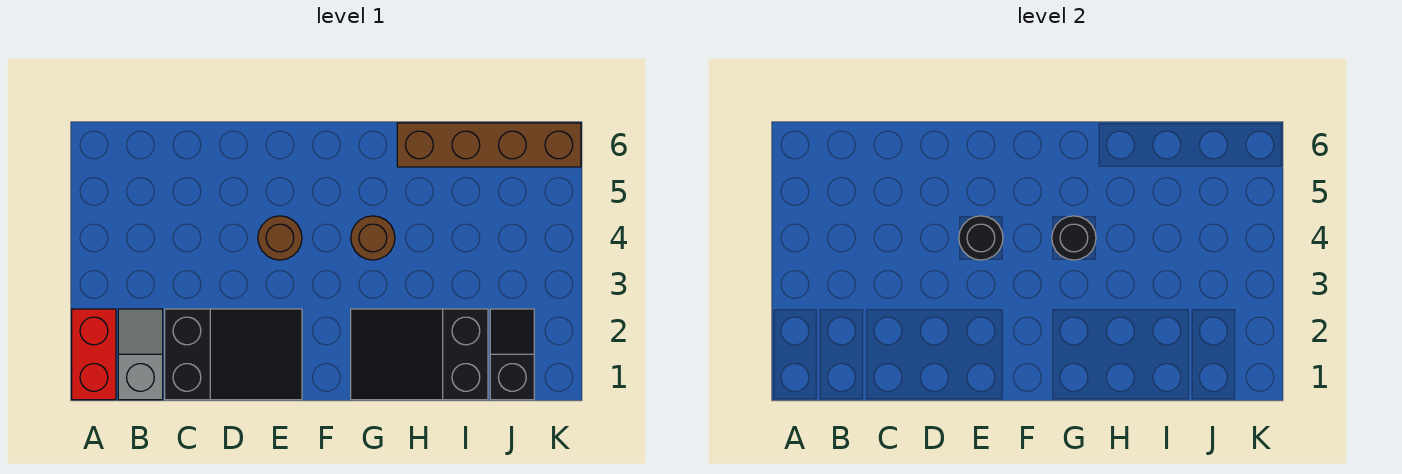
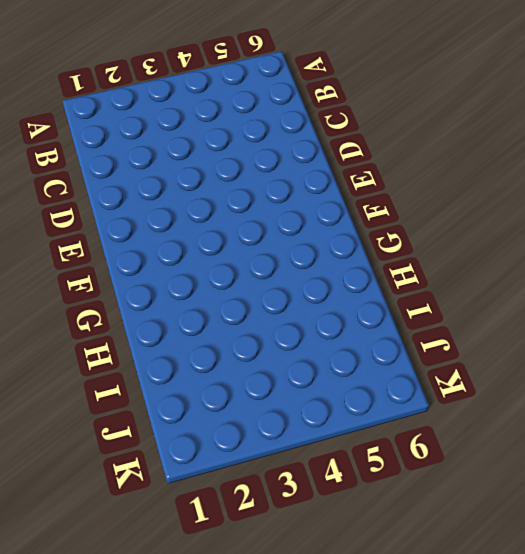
none -> red brick A1:A2 level 1
none -> grey slope B1:B2 level 1 top 1

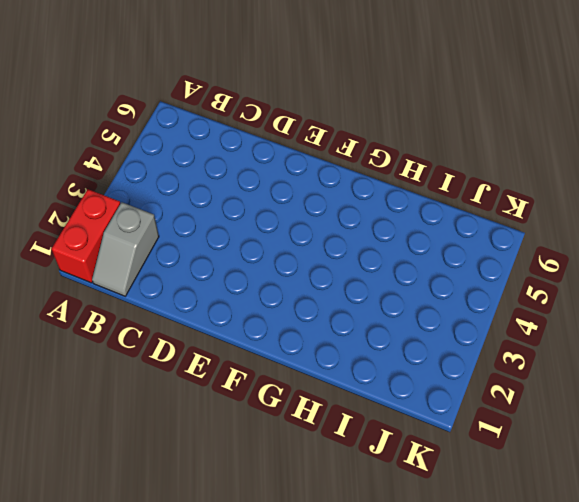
grey slope B1:B2 level 1 top 2 -> grey slope B1:B2 level 1 top 1
none -> black slope C1:E2 level 1 top C
none -> brown round brick E4 level 1

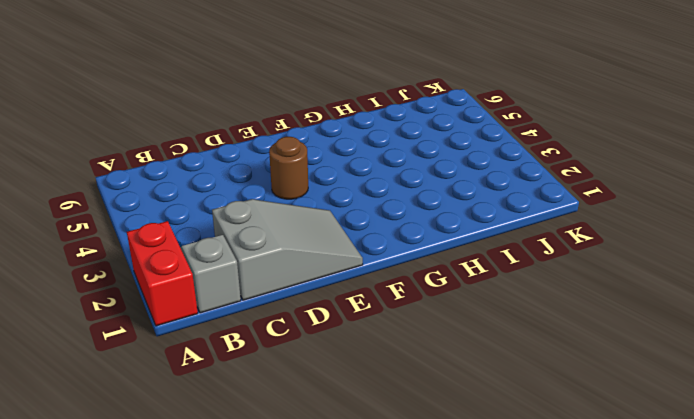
grey slope C1:E2 level 1 top C -> black slope C1:E2 level 1 top C
none -> black slope G1:I2 level 1 top I
none -> brown round brick G4 level 1

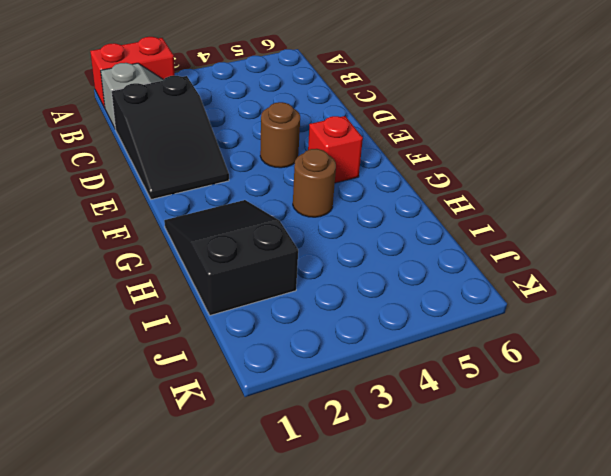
red brick F5 level 1 -> none
none -> brown brick H6:K6 level 1
none -> black slope J1:J2 level 1 top 1

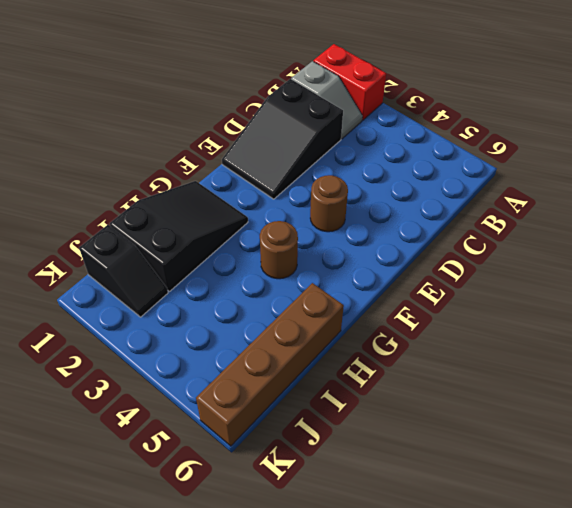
none -> black round brick E4 level 2
none -> black round brick G4 level 2

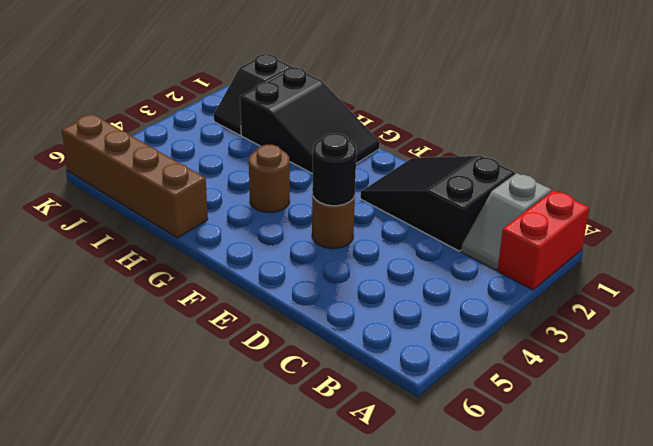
none -> black round brick G4 level 2

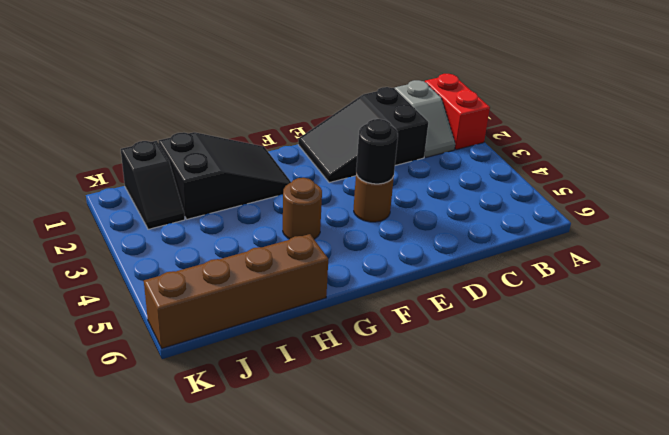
none -> black round brick G4 level 2

